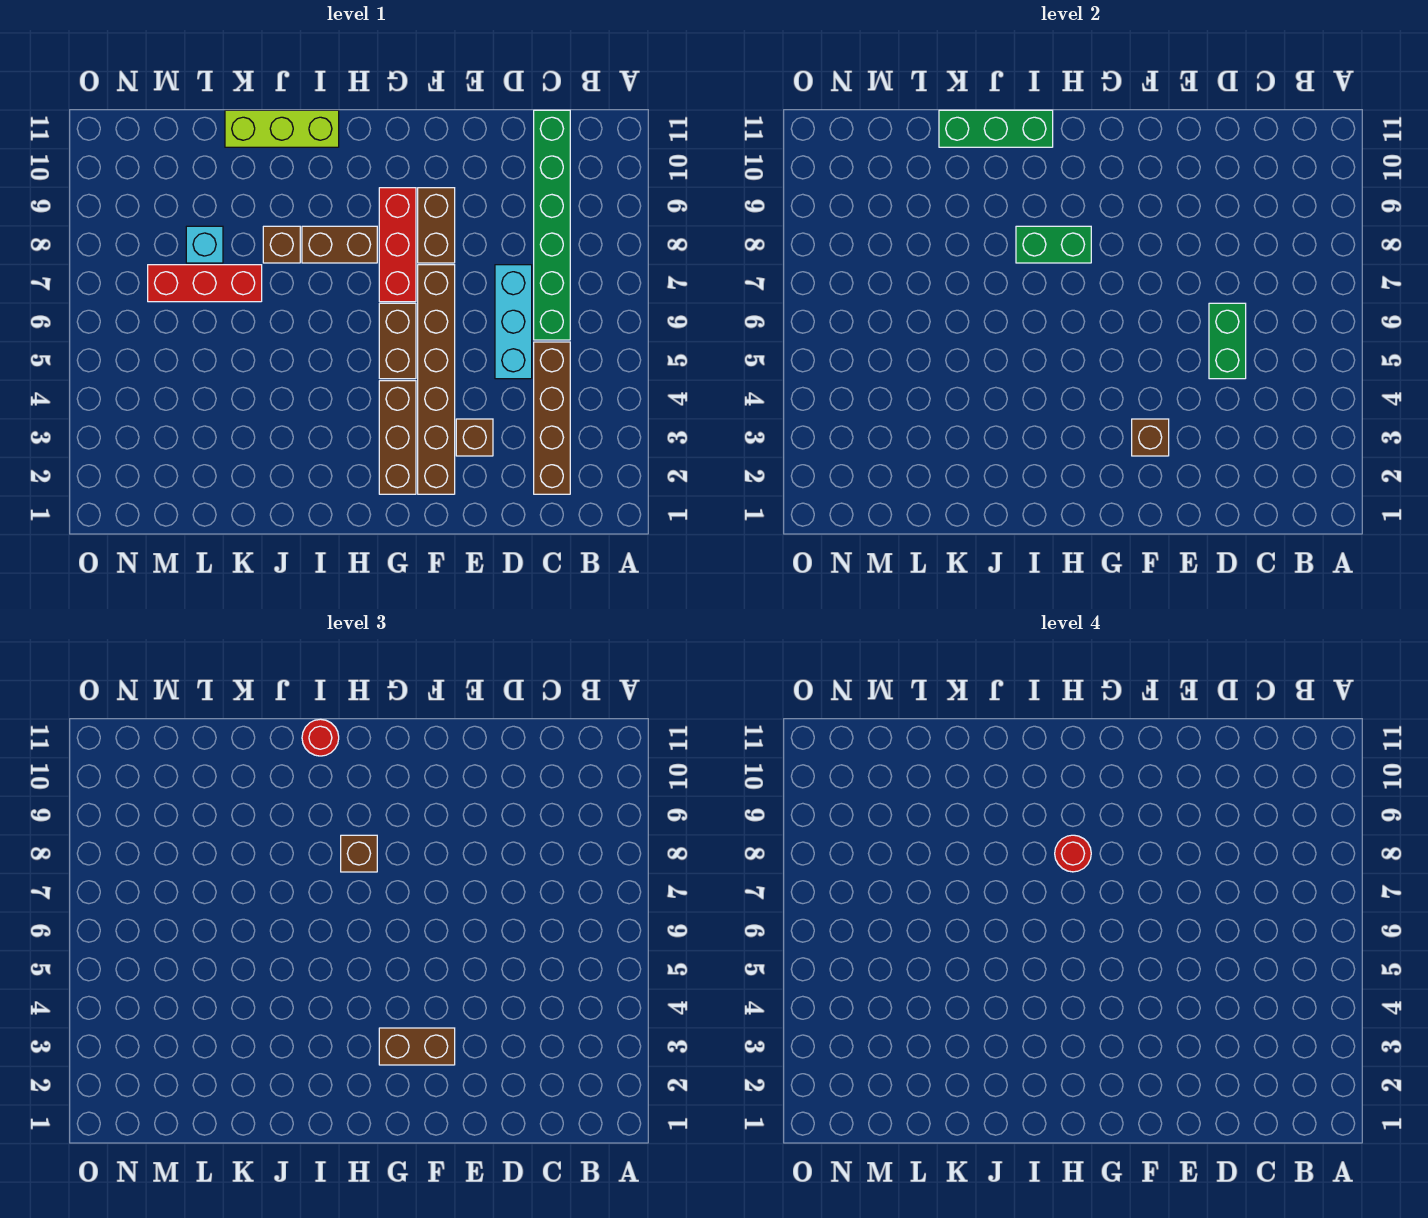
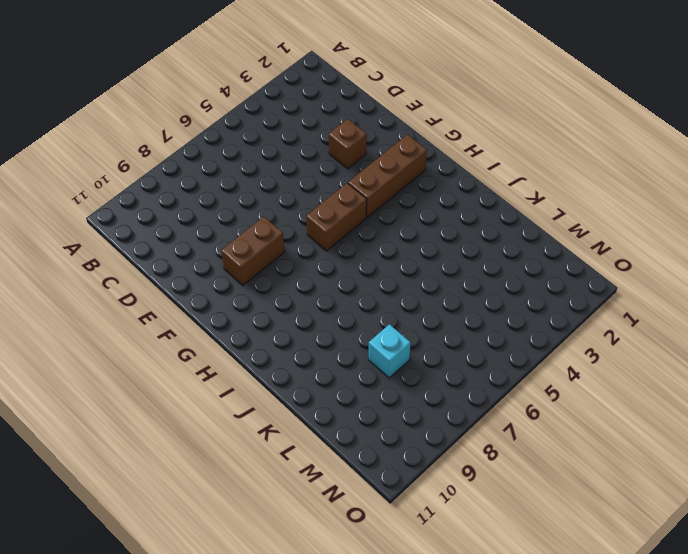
none -> brown brick C2:C5 level 1
none -> green brick C6:C11 level 1
none -> cyan brick D5:D7 level 1

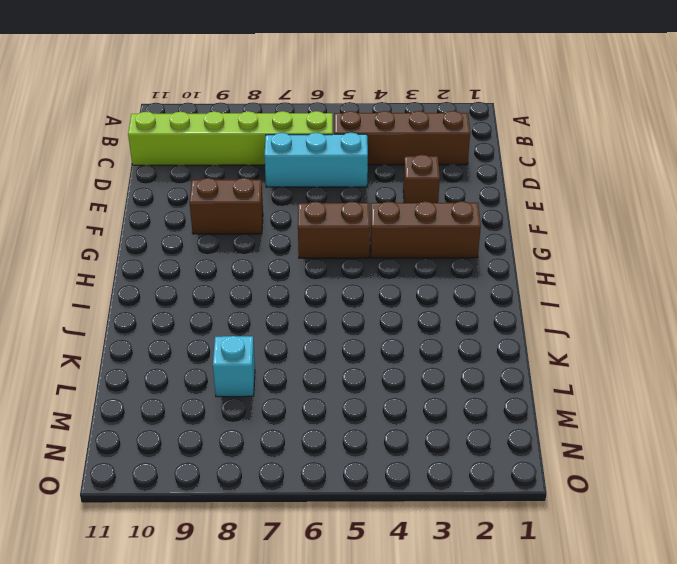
lime brick C6:C11 level 1 -> green brick C6:C11 level 1
none -> brown brick F2:F7 level 1
none -> red brick G7:G9 level 1
none -> brown brick H8:I8 level 1

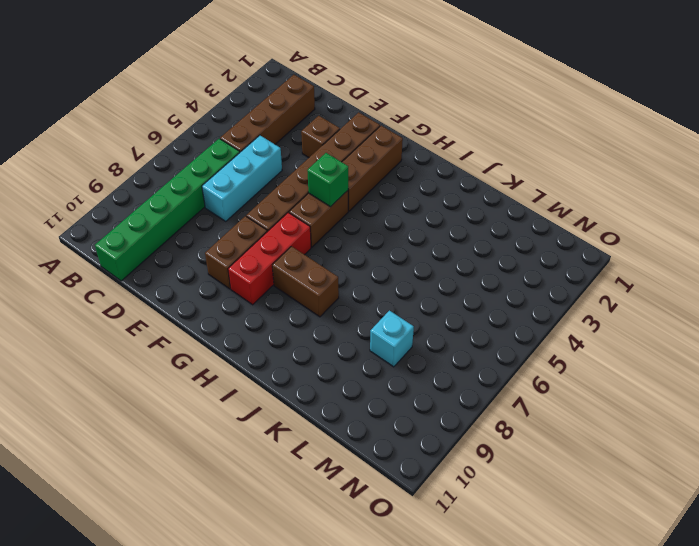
green brick G5 level 2 -> none
none -> lime brick I11:K11 level 1
none -> brown brick J8 level 1
none -> red brick K7:M7 level 1

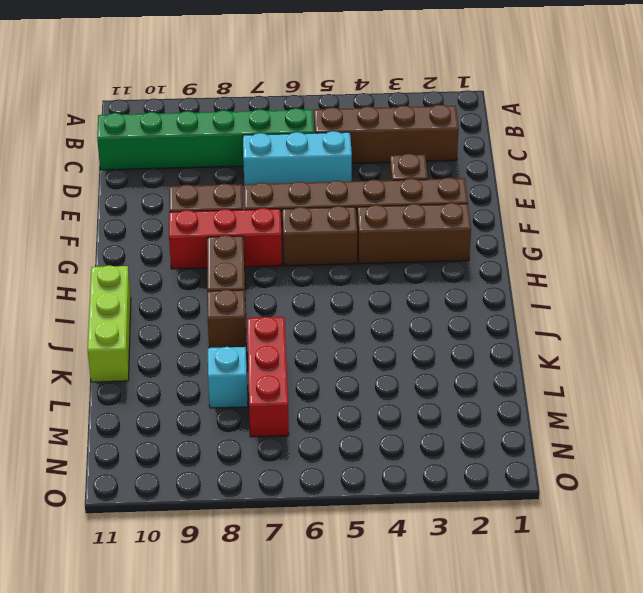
none -> green brick D5:D6 level 2
none -> brown brick F3 level 2
none -> green brick H8:I8 level 2

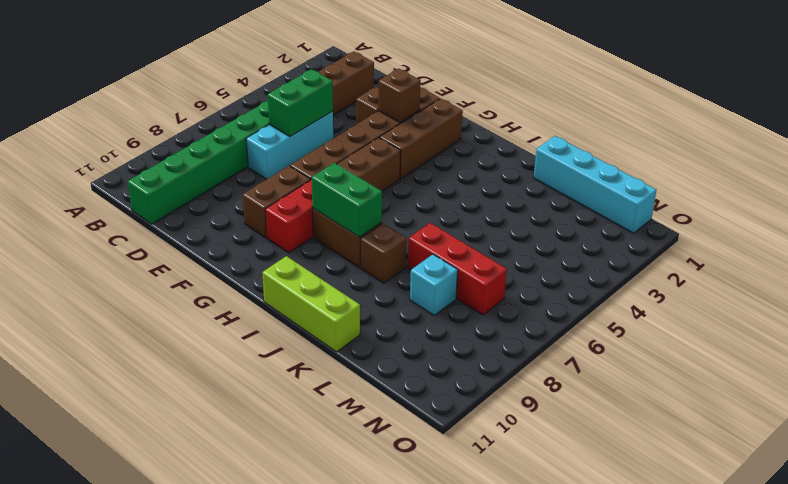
cyan brick K1:N1 level 1 -> none
none -> green brick I11:K11 level 2
none -> brown brick F3:G3 level 3
none -> brown brick H8 level 3

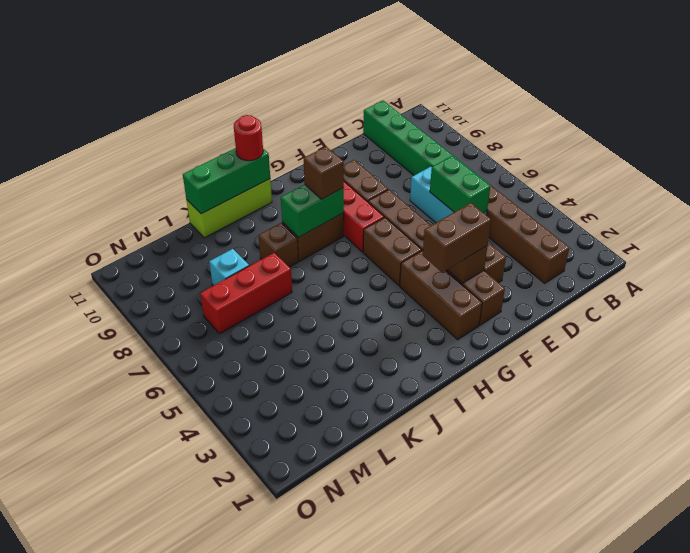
none -> red round brick H8 level 4

